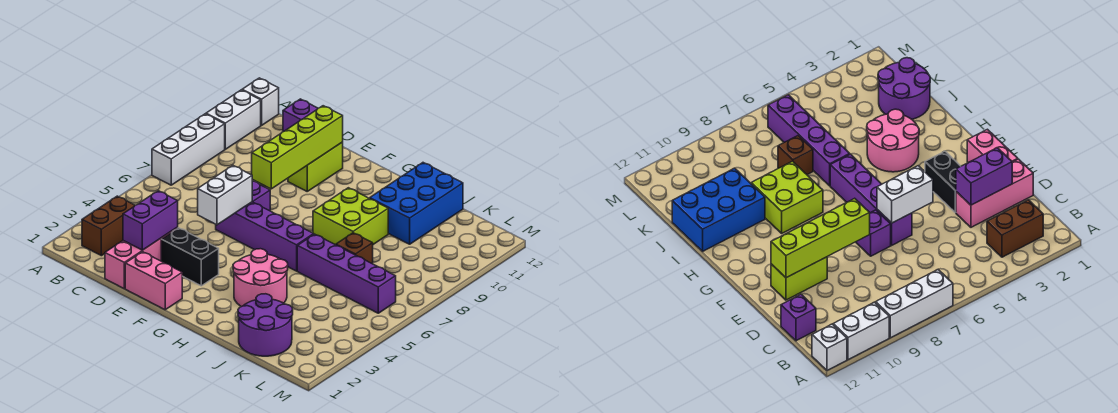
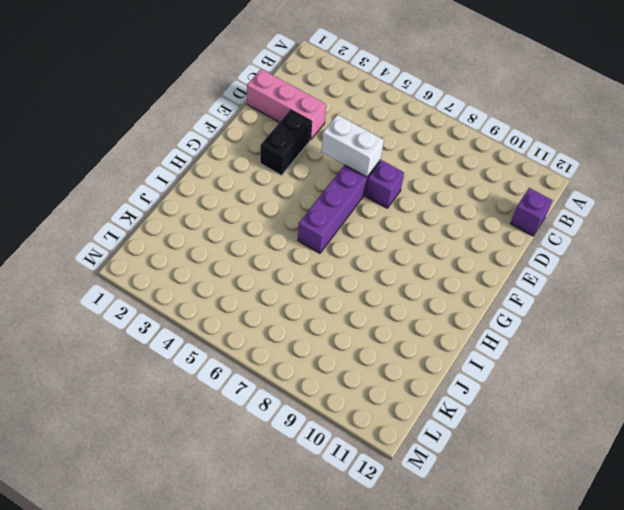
none -> white brick A7:A9 level 1
none -> white brick A10:A11 level 1
none -> white brick A12 level 1

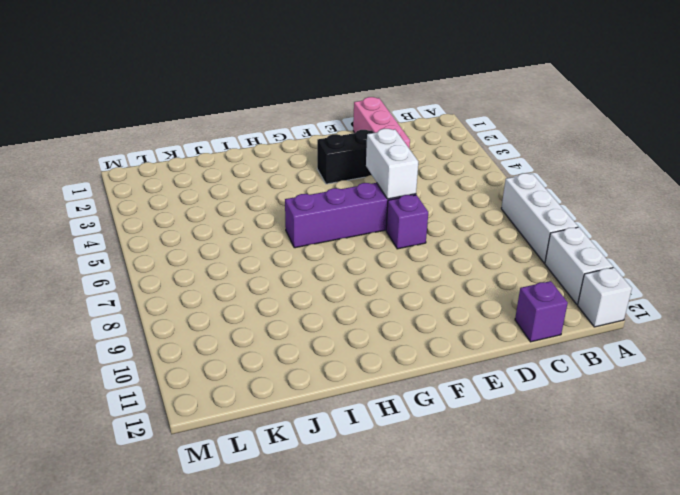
none -> brown brick B2:B3 level 1
none -> pink brick E1:F1 level 1
none -> lime brick E10:E11 level 1

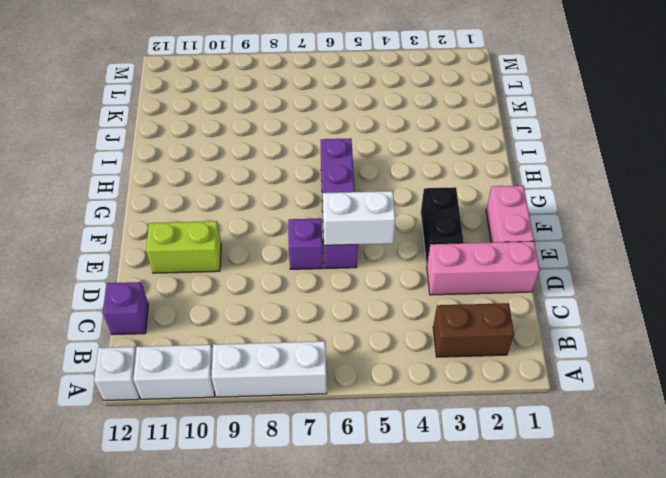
none -> pink round brick H3:I4 level 1
none -> lime brick H8:I9 level 1
none -> purple brick I6:L6 level 1

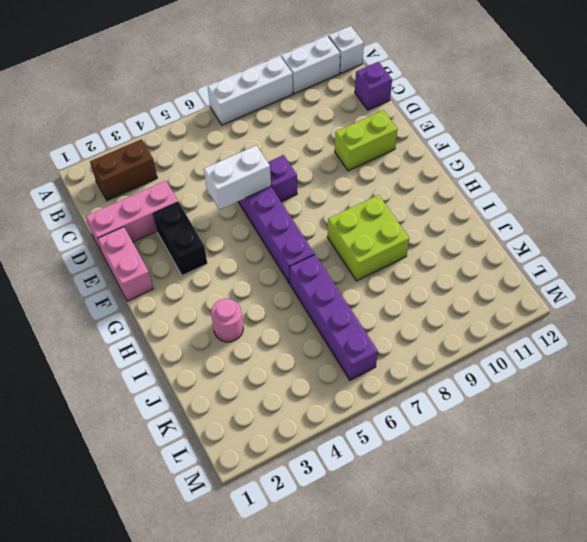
pink round brick I3 level 1 -> pink round brick H3:I4 level 1
none -> blue brick I10:J12 level 1
none -> purple round brick J1:K2 level 1
none -> brown brick J7 level 1

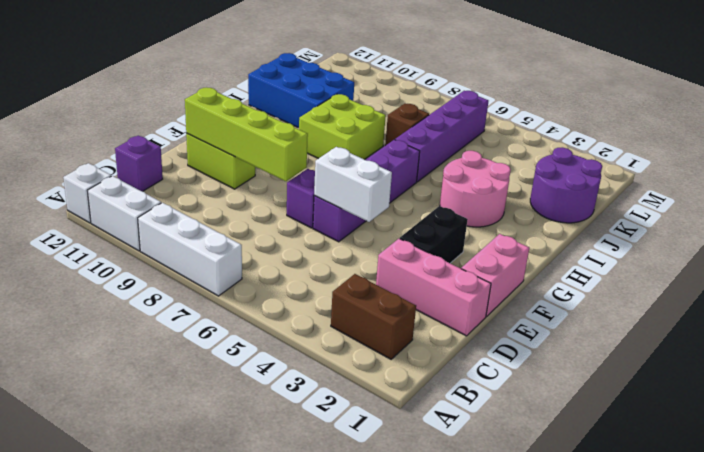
none -> purple brick D2:D3 level 2

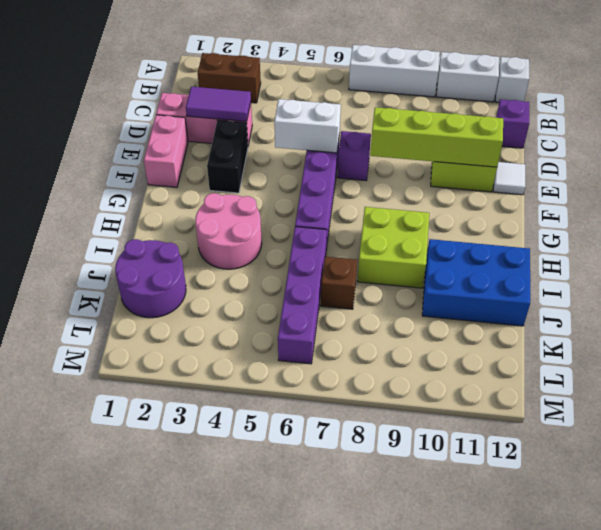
purple tile D2:D3 level 2 -> purple brick D2:D3 level 2
white tile E12 level 1 -> none

